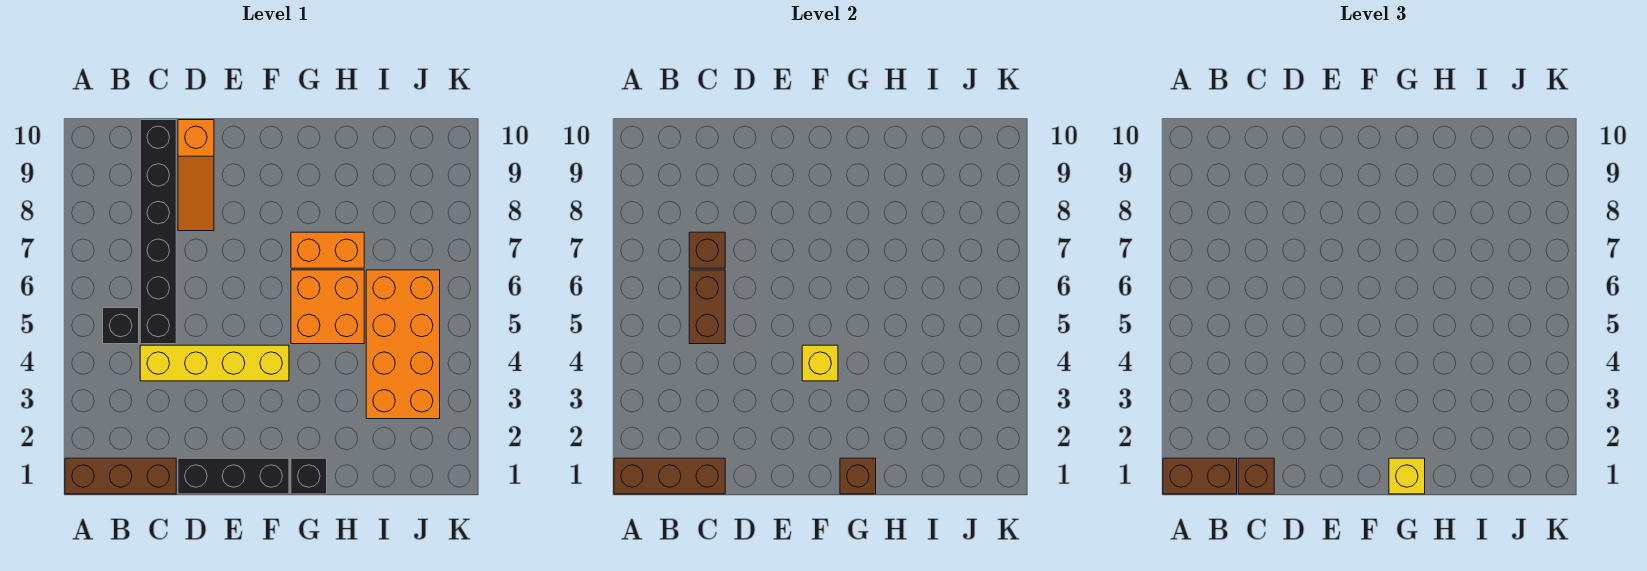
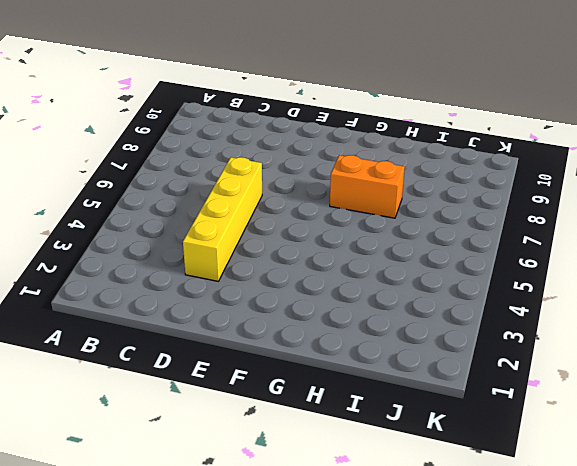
yellow brick D3:D6 level 1 -> yellow brick C4:F4 level 1
none -> brown brick A1:C1 level 1
none -> black brick B5 level 1
none -> black brick C5:C10 level 1

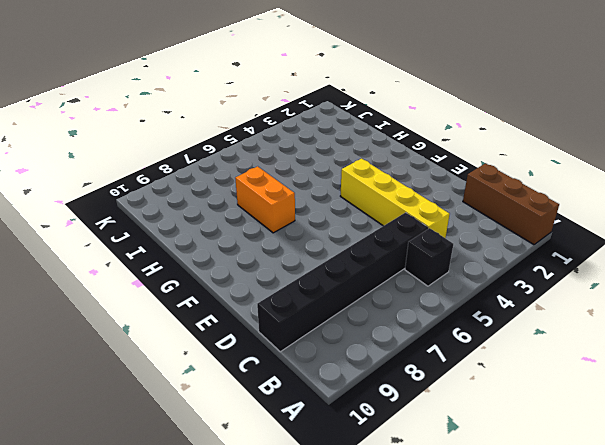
none -> black brick D1:F1 level 1
none -> orange slope D8:D10 level 1 top 10
none -> black brick G1 level 1

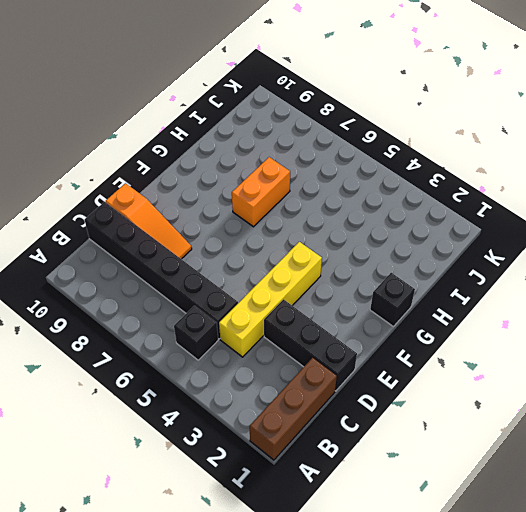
black brick D1:D3 level 1 -> black brick D1:F1 level 1
none -> orange brick G5:H6 level 1
none -> orange brick I3:J6 level 1
none -> brown brick A1:C1 level 2

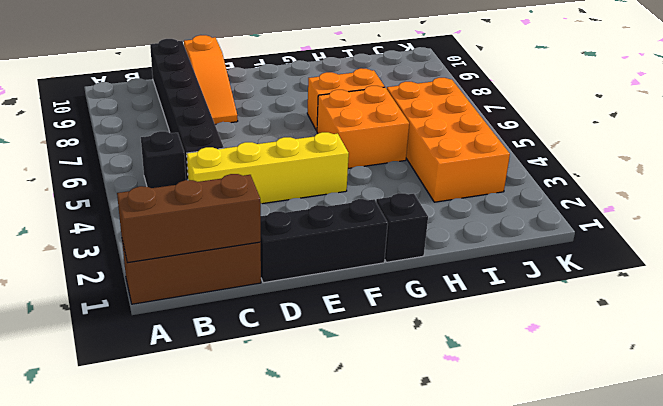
none -> brown brick C5:C6 level 2
none -> brown brick C7 level 2
none -> yellow brick F4 level 2

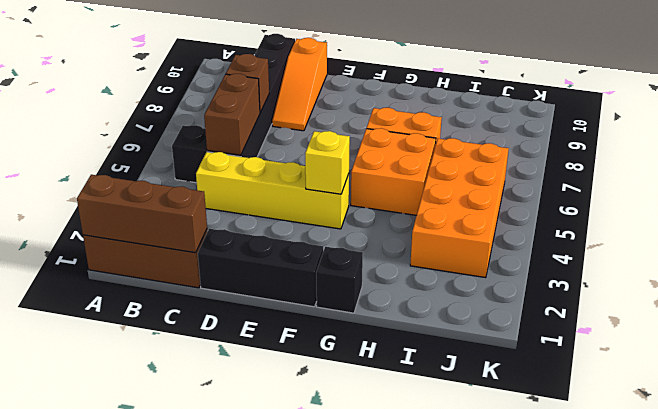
none -> brown brick G1 level 2
none -> brown brick A1:B1 level 3
none -> brown brick C1 level 3

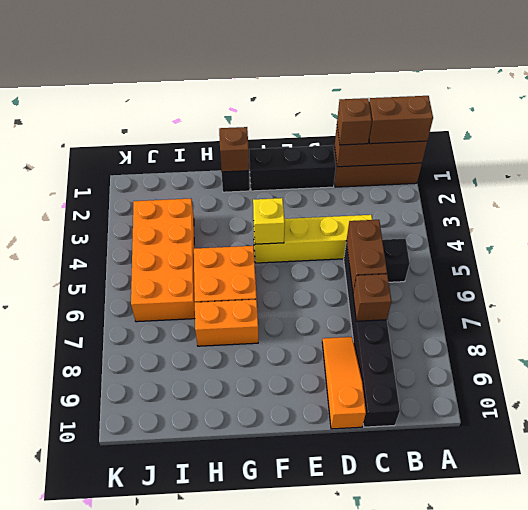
none -> yellow brick G1 level 3

